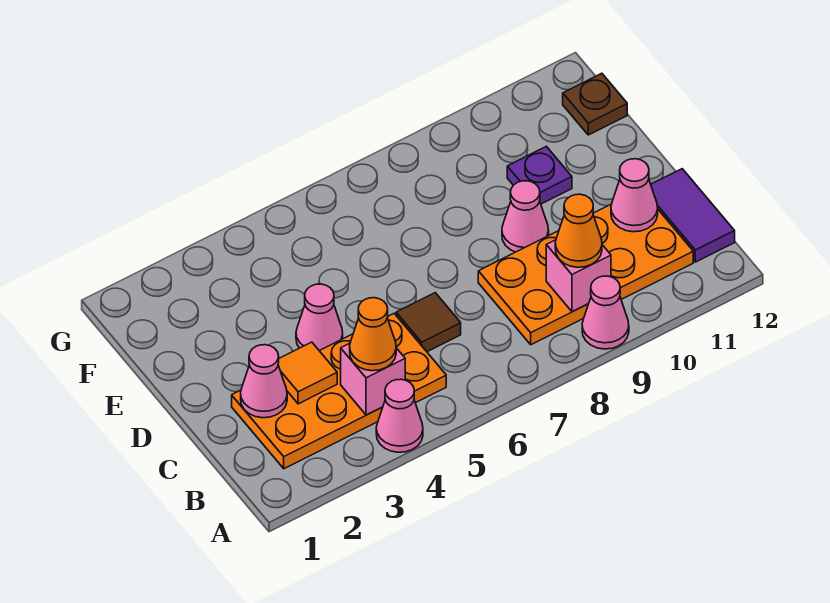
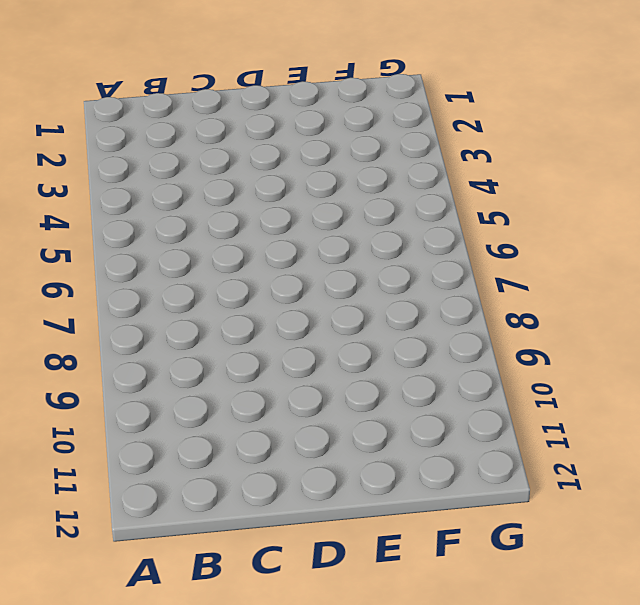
none -> pink cone A4 level 1
none -> pink cone A9 level 1
none -> orange plate B2:C5 level 1

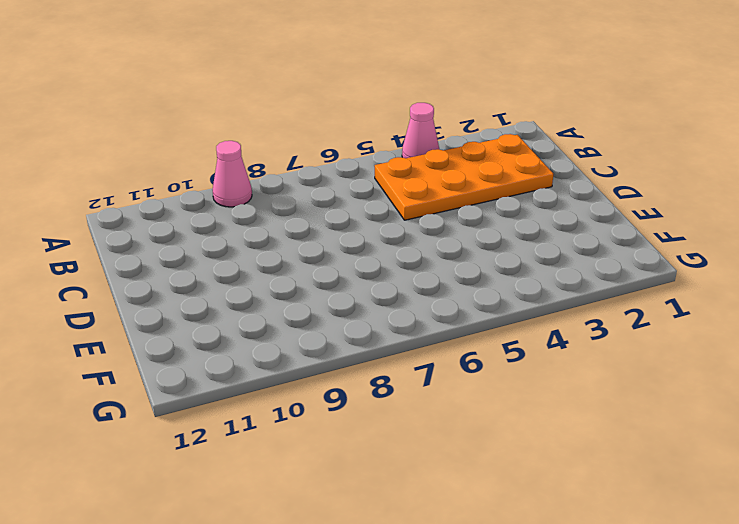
none -> orange plate B8:C11 level 1
none -> purple tile B12:C12 level 1
none -> brown tile C6 level 1

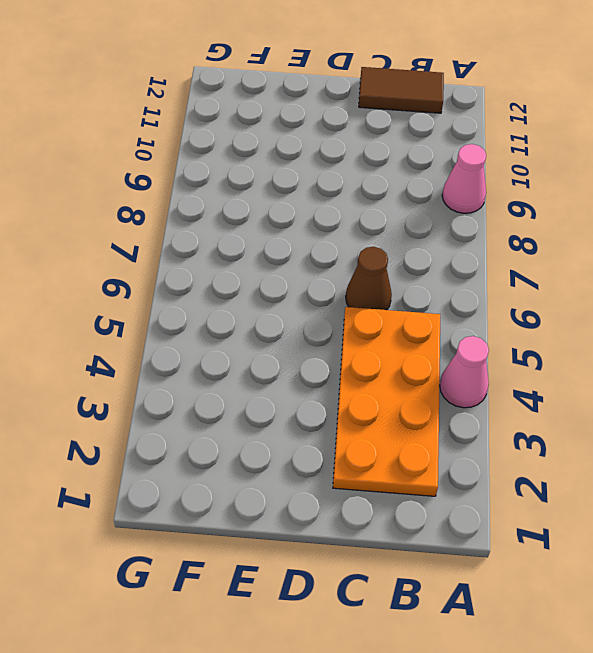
brown tile B12:C12 level 1 -> purple tile B12:C12 level 1
brown cone C6 level 1 -> brown tile C6 level 1
none -> orange plate B8:C11 level 1
none -> pink cone D4 level 1
none -> pink cone D9 level 1

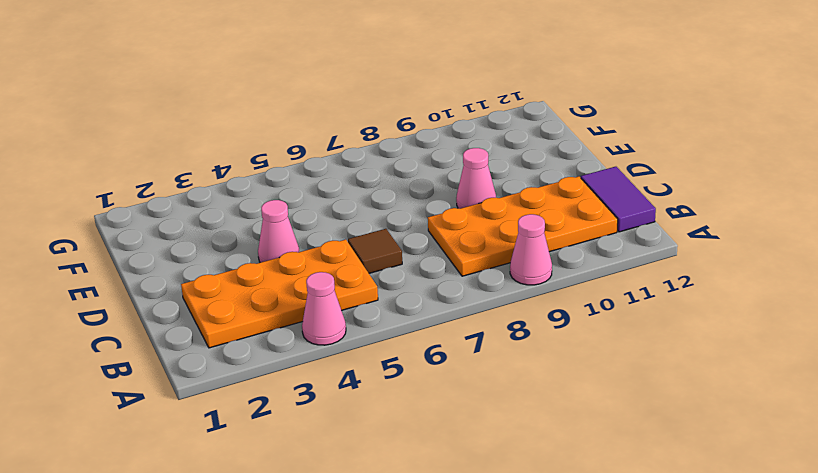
none -> purple plate E10 level 1
none -> brown plate F12 level 1
none -> pink brick B4 level 2

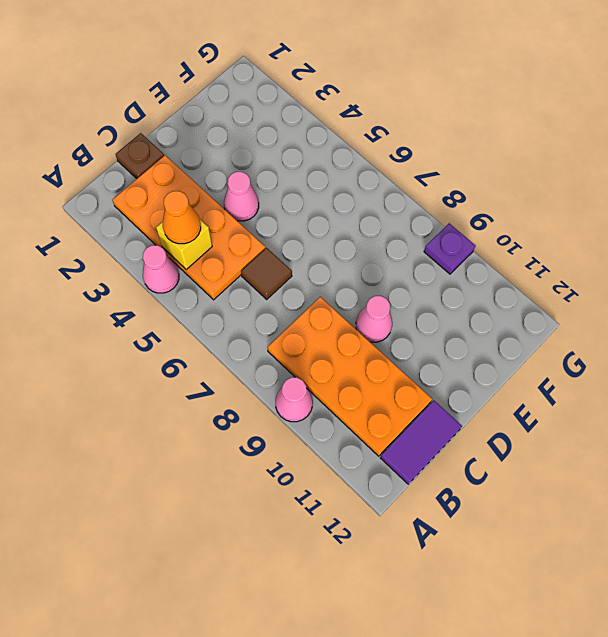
yellow brick B4 level 2 -> pink brick B4 level 2
brown plate C1 level 1 -> brown plate F12 level 1
purple plate G9 level 1 -> purple plate E10 level 1
none -> pink brick B9 level 2
none -> pink cone C2 level 2
none -> orange tile C3 level 2

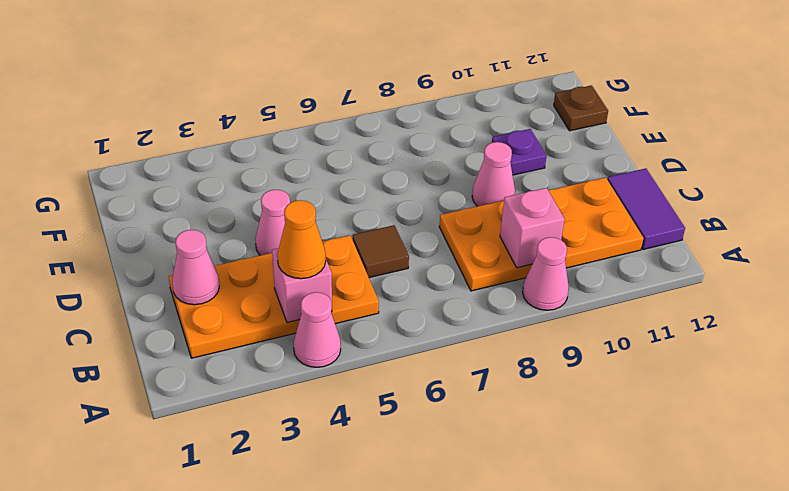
none -> orange tile C3 level 2
none -> pink cone C11 level 2
none -> orange cone B9 level 3

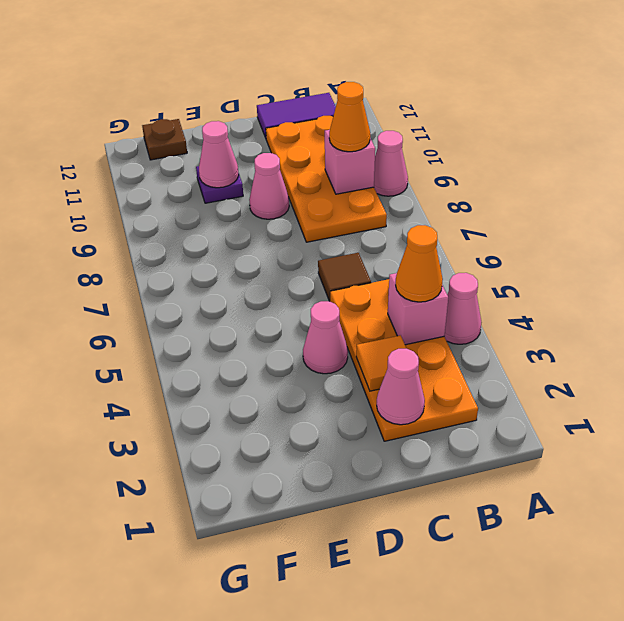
pink cone E10 level 2 -> pink cone C11 level 2

